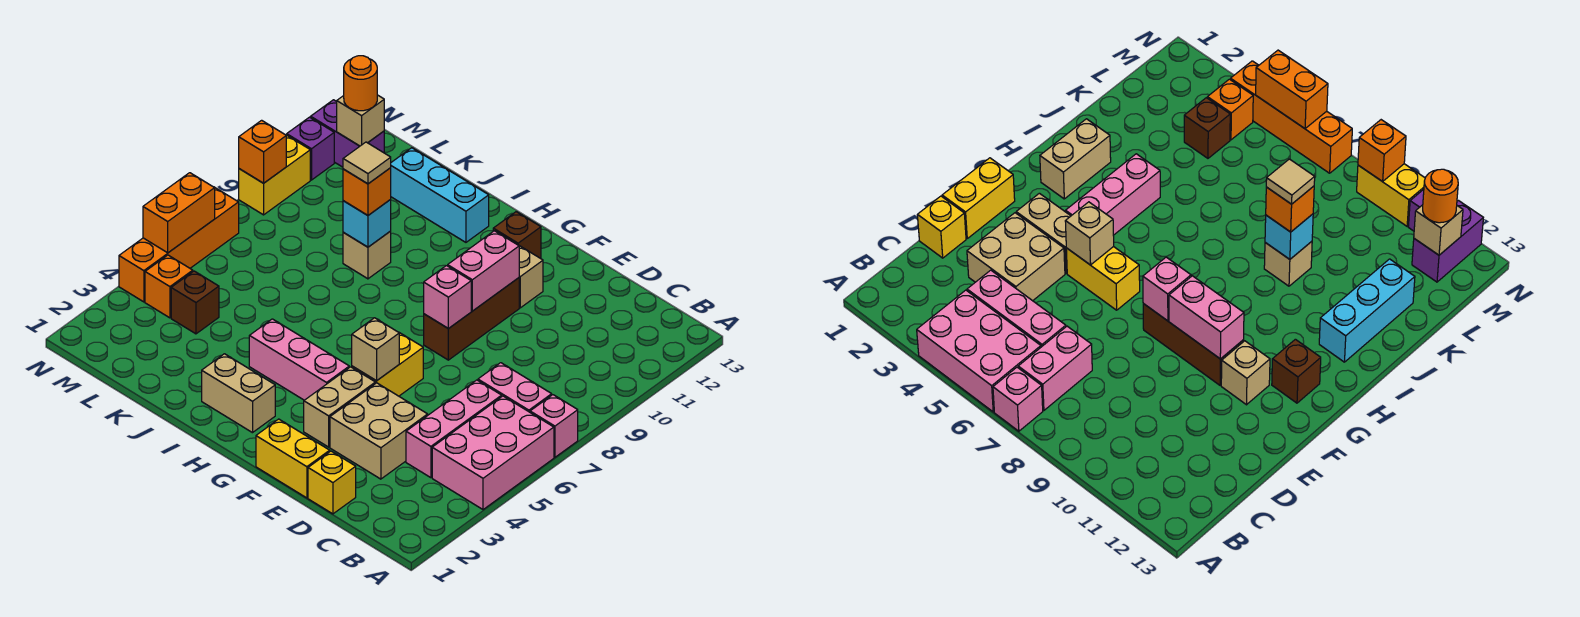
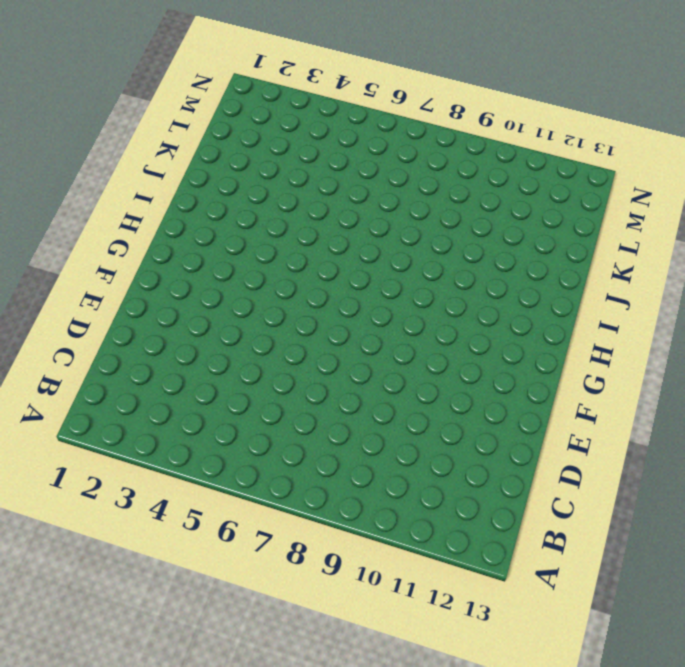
none -> pink brick A4:B6 level 1
none -> pink brick A7 level 1
none -> pink brick B7:C7 level 1
none -> pink brick C4:C6 level 1

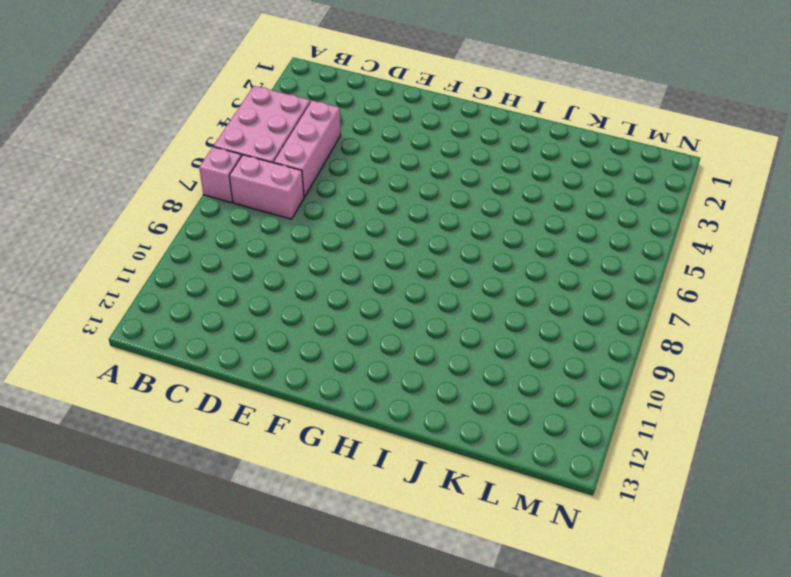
none -> yellow brick D1 level 1
none -> tan brick D3:E4 level 1
none -> yellow brick E1:F1 level 1
none -> tan brick F3:F4 level 1

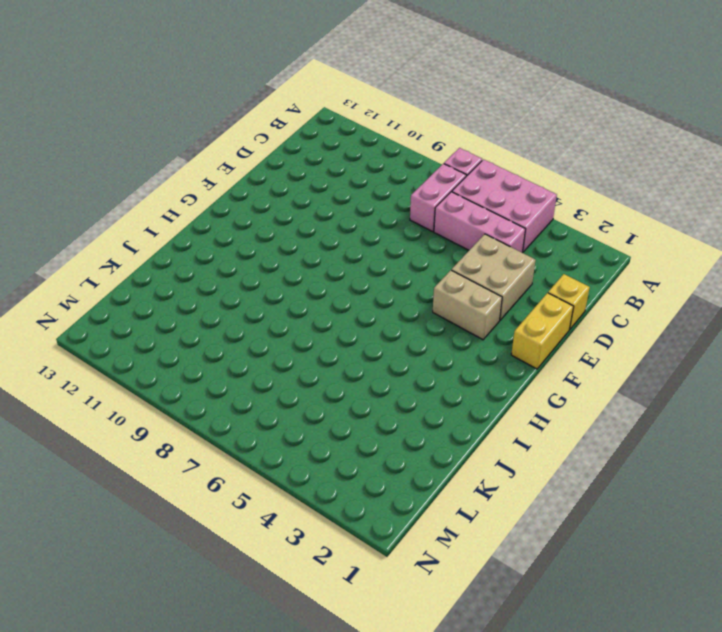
none -> yellow brick F5:F6 level 1
none -> brown brick F8:F10 level 1
none -> tan brick F11 level 1
none -> pink brick G4:I4 level 1

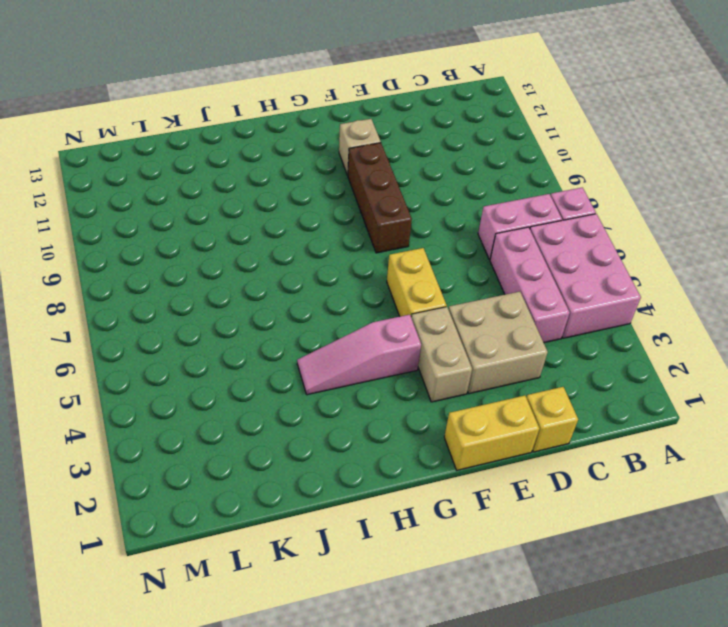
pink slope G4:I4 level 1 top G -> pink brick G4:I4 level 1
none -> brown brick G12 level 1
none -> tan brick H2:I2 level 1
none -> cyan brick I12:K12 level 1
none -> tan brick J9 level 1

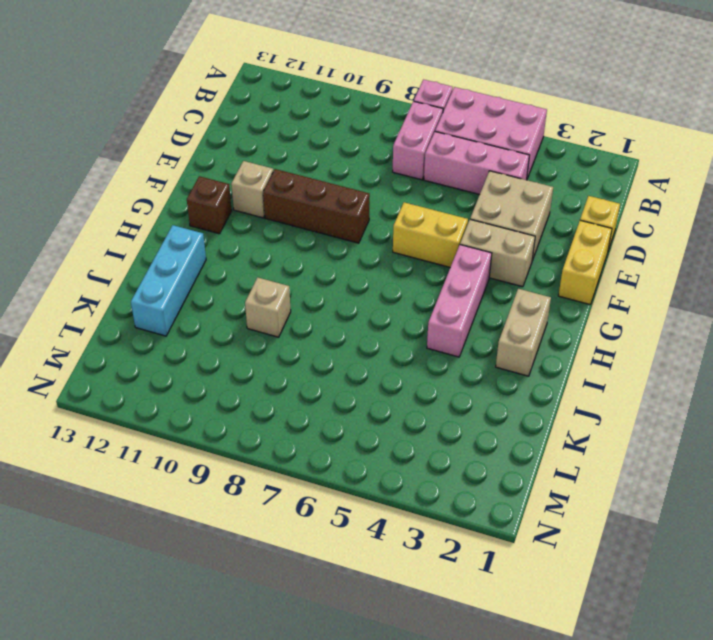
none -> brown brick L4 level 1
none -> orange brick M4 level 1
none -> purple brick M12:N12 level 1
none -> orange brick N4:N7 level 1

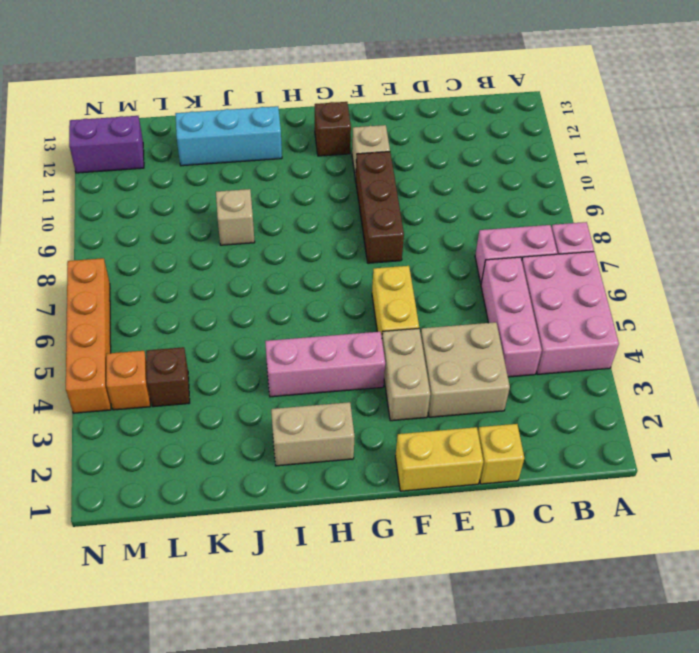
none -> yellow brick N9:N10 level 1
none -> purple brick N11 level 1
none -> tan brick F5 level 2
none -> pink brick F8 level 2

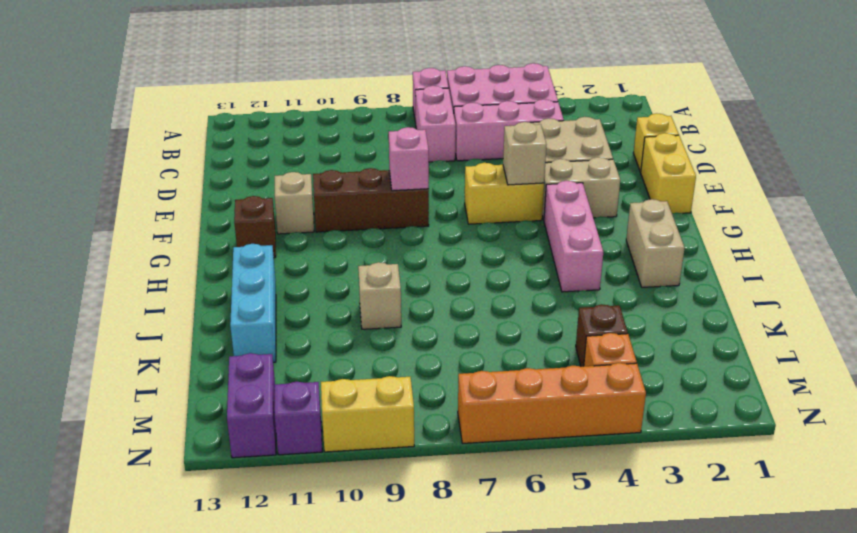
none -> pink brick F9:F10 level 2
none -> cyan brick J9 level 2
none -> tan brick M12 level 2
none -> orange brick N5:N6 level 2

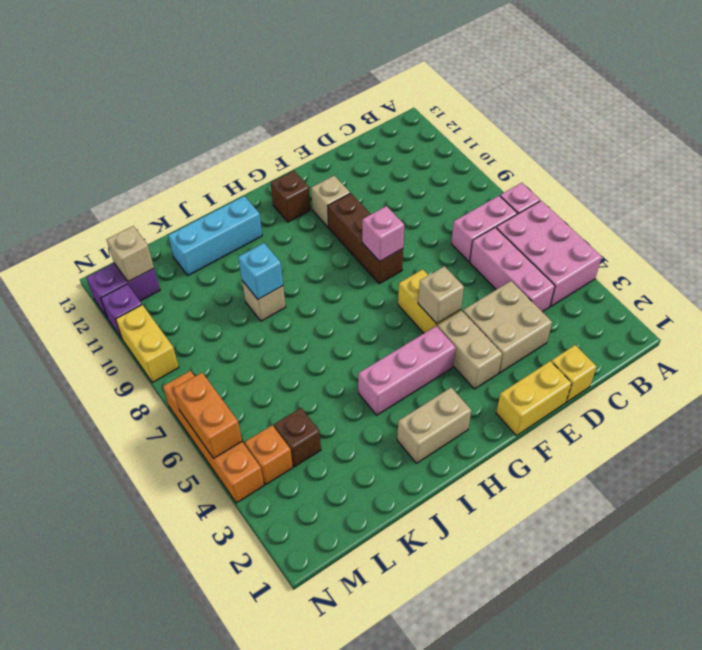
none -> pink brick F9:F10 level 2
none -> orange brick N9 level 2
none -> orange brick J9 level 3
none -> orange round brick M12 level 3

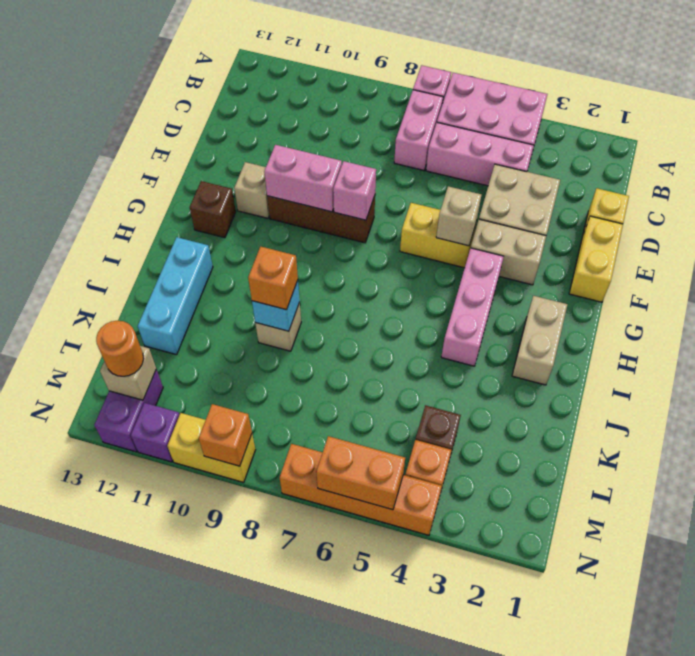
none -> tan tile J9 level 4

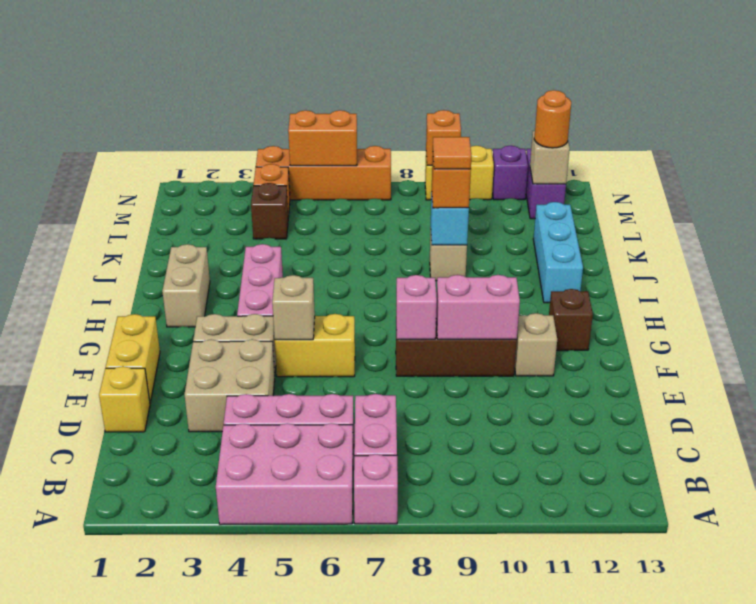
orange tile J9 level 4 -> tan tile J9 level 4

